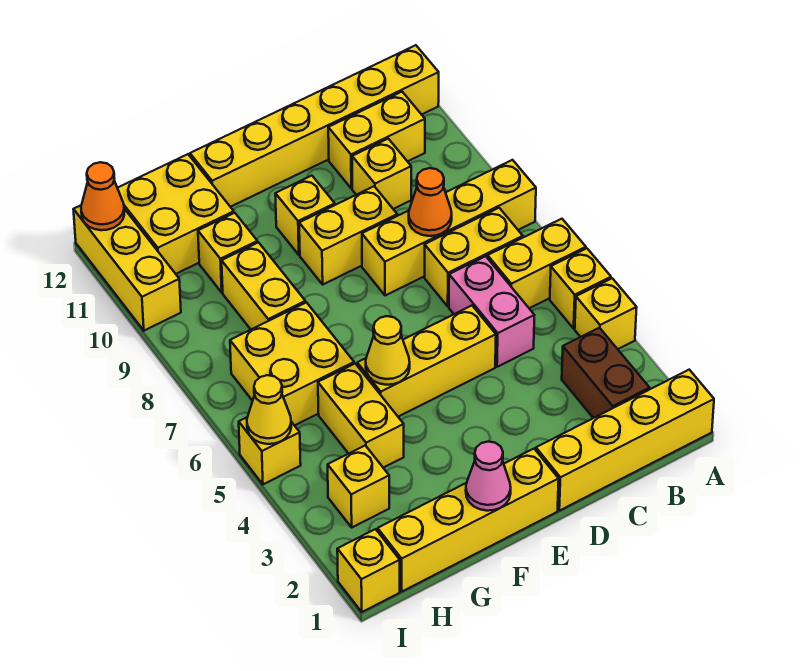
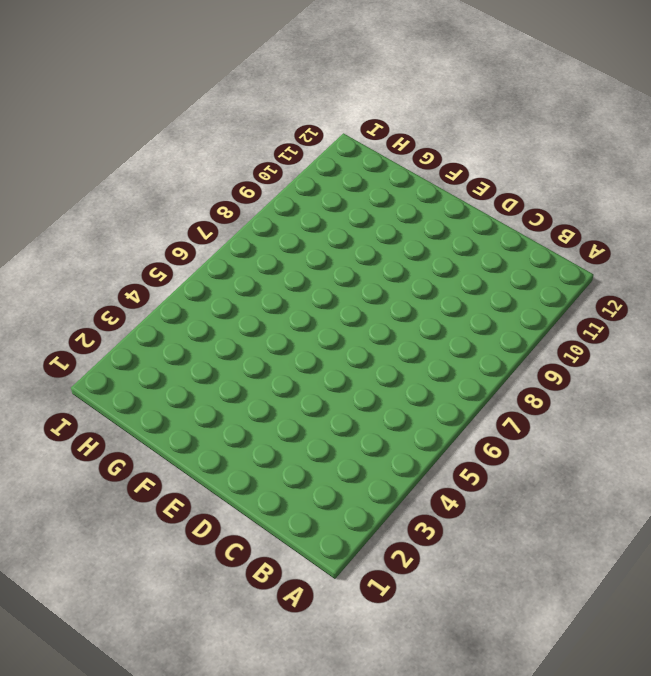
none -> yellow brick A1:D1 level 1
none -> yellow brick A4 level 1
none -> yellow brick A5 level 1

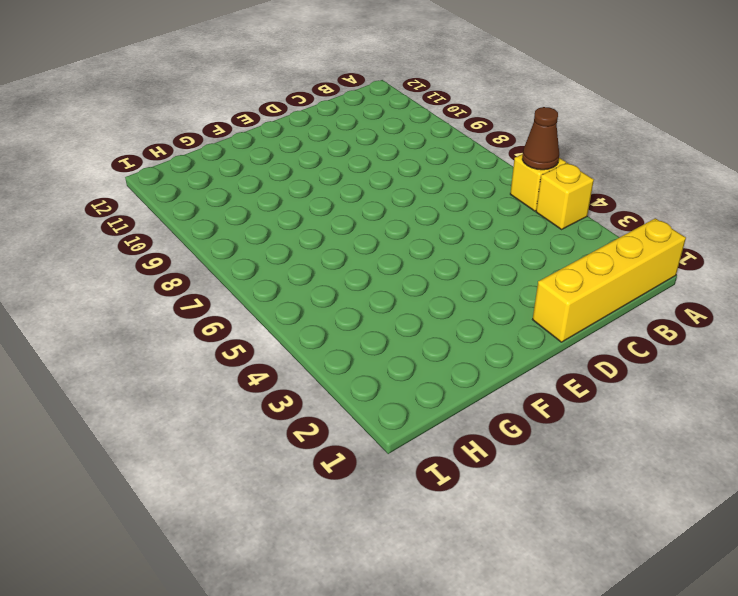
brown cone A5 level 2 -> none
none -> yellow brick A6:B6 level 1
none -> yellow brick A8:D8 level 1
none -> yellow brick A12:F12 level 1

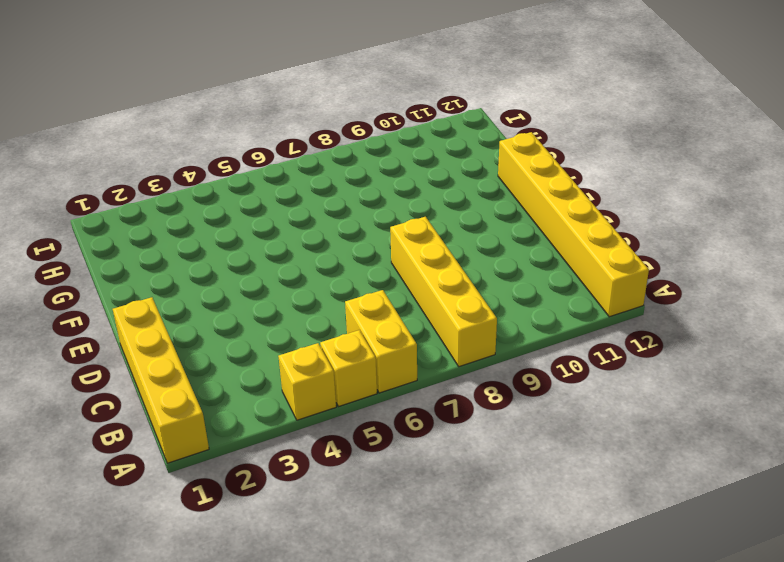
none -> brown brick B2:B3 level 1
none -> yellow brick B7:C7 level 1
none -> yellow brick B11:C11 level 1

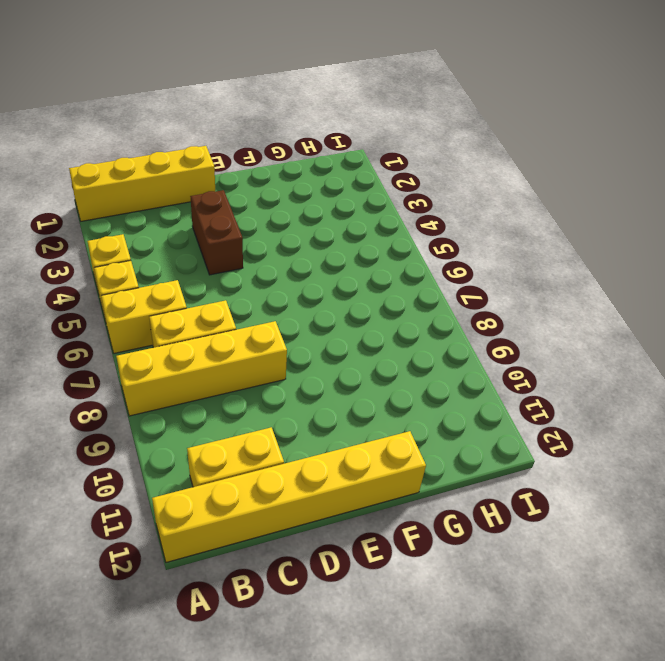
brown brick D3:D4 level 1 -> brown brick B2:B3 level 1
none -> pink brick C5:C6 level 1
none -> yellow brick C10 level 1
none -> yellow brick D5:F5 level 1

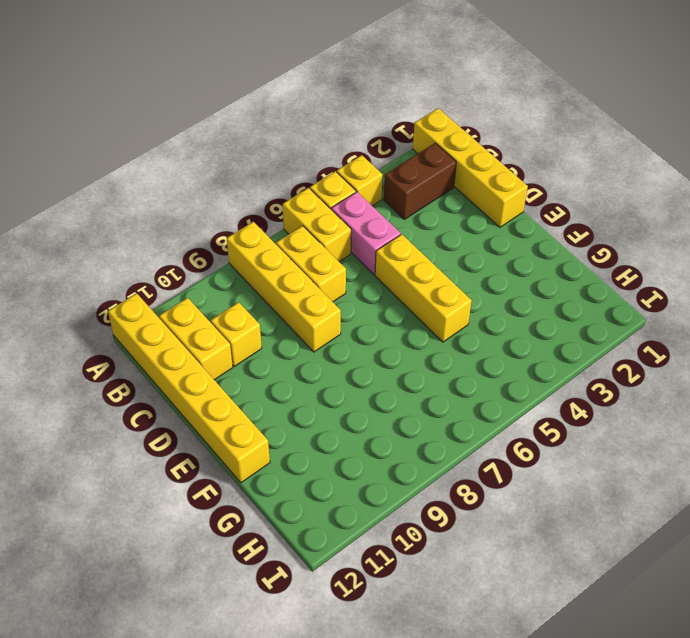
pink brick B5:C5 level 1 -> pink brick C5:C6 level 1
none -> yellow brick D9:E9 level 1
none -> yellow brick E1:H1 level 1
none -> yellow brick E10 level 1

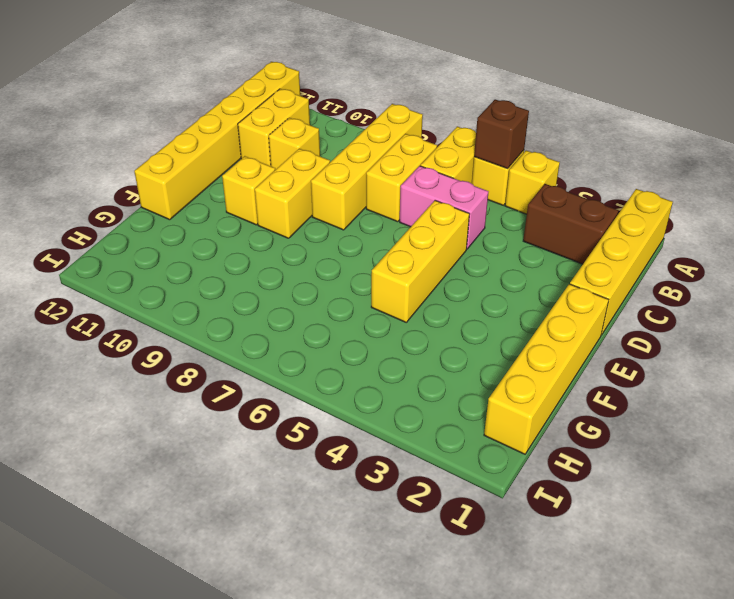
brown brick A5 level 2 -> none
none -> yellow brick G4:G5 level 1
none -> yellow brick G6:H7 level 1
none -> yellow brick G8:G9 level 1

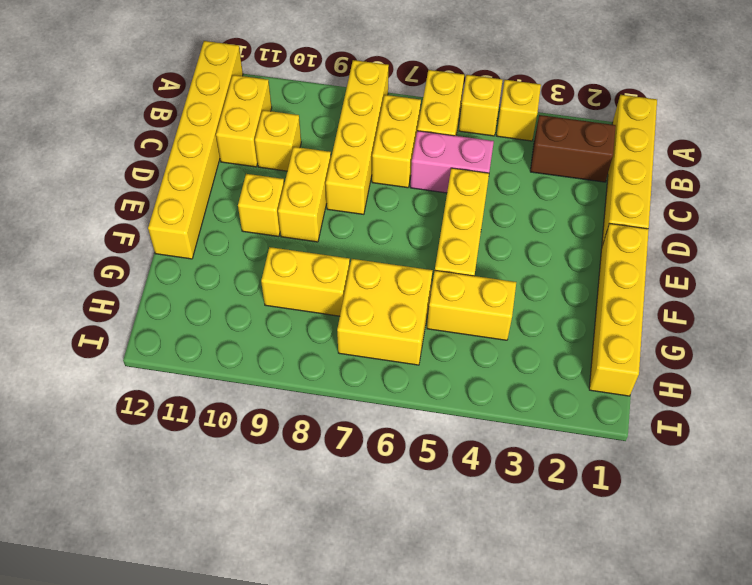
none -> yellow brick G10 level 1
none -> yellow brick G11:H12 level 1
none -> yellow brick H3 level 1

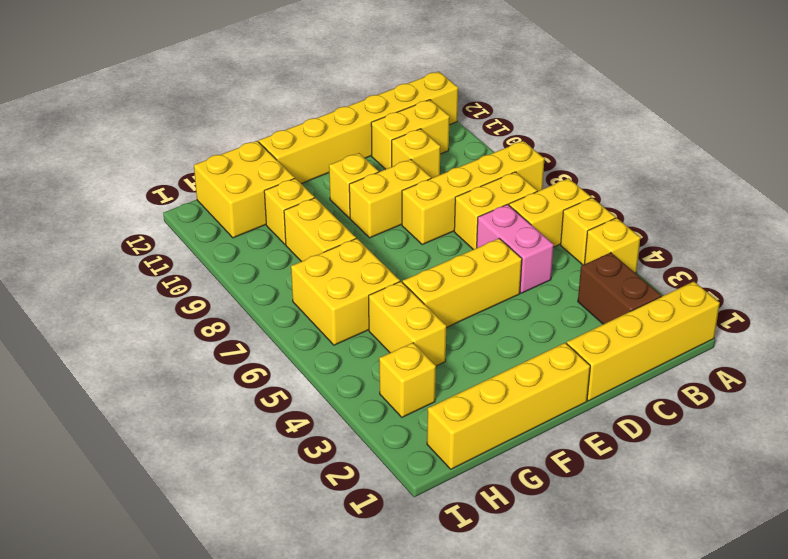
none -> yellow brick I1 level 1
none -> yellow brick I5 level 1
none -> yellow brick I10:I12 level 1

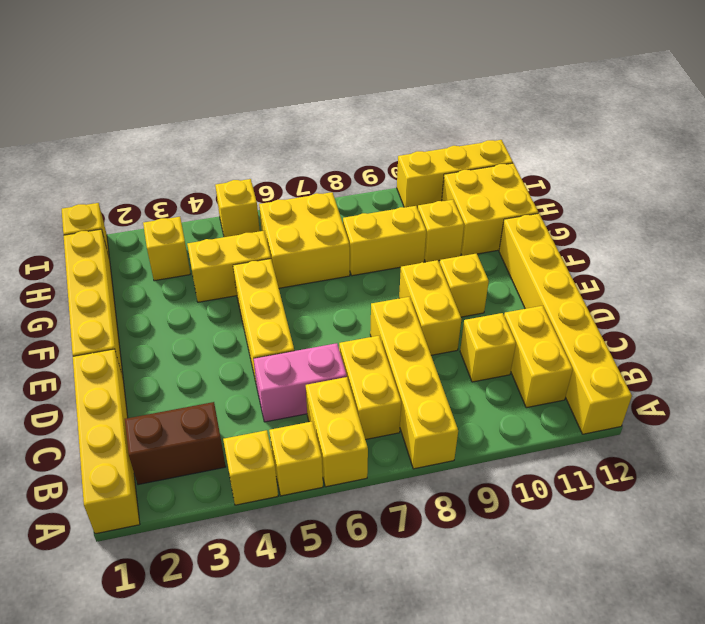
none -> orange cone C8 level 2
none -> pink cone F1 level 2
none -> yellow cone F5 level 2

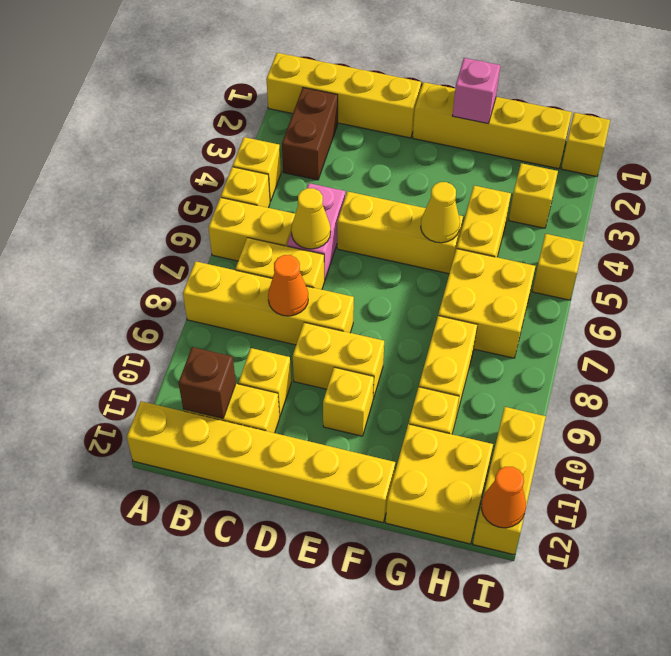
brown brick B11 level 2 -> none
yellow cone C6 level 2 -> yellow cone I5 level 2
pink brick F1 level 2 -> pink cone F1 level 2

